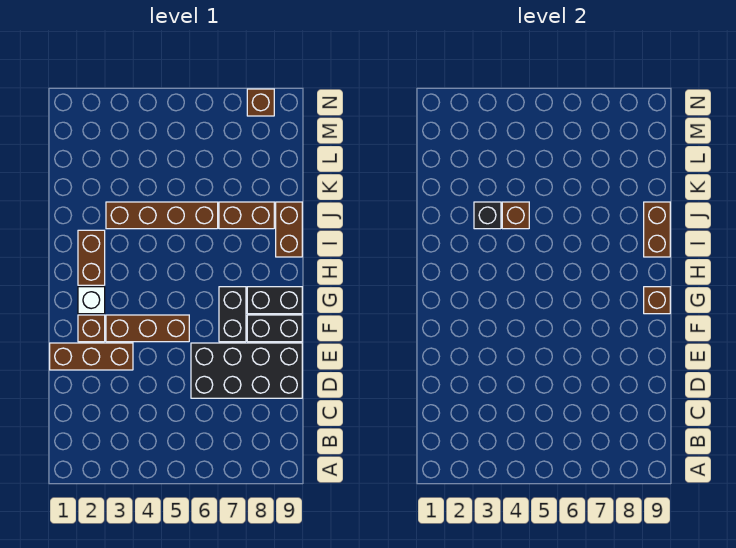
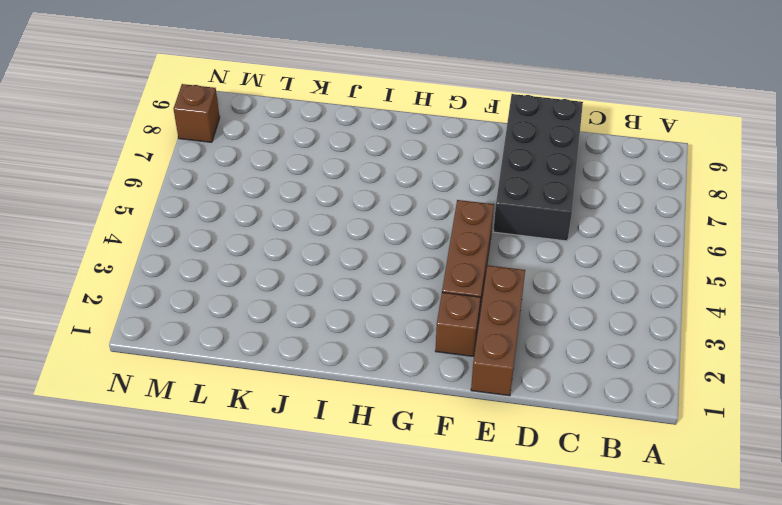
none -> black brick F7:G7 level 1
none -> black brick F8:F9 level 1
none -> white brick G2 level 1

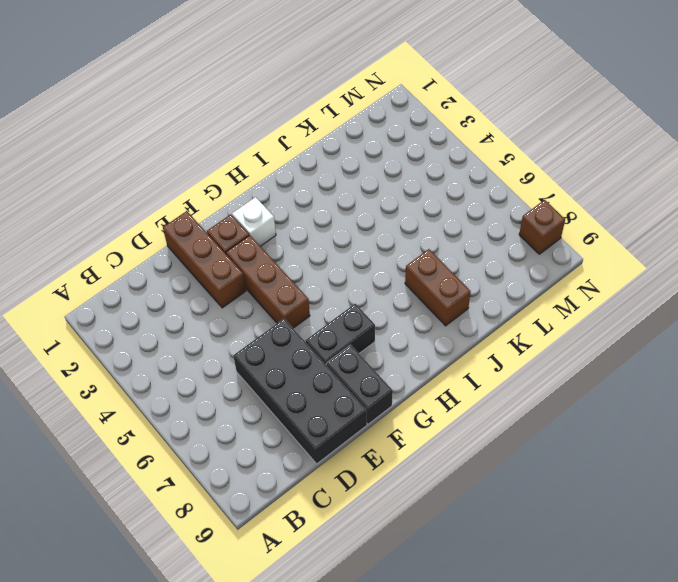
none -> black brick G8:G9 level 1
none -> brown brick H2:I2 level 1
none -> brown brick I9:J9 level 1

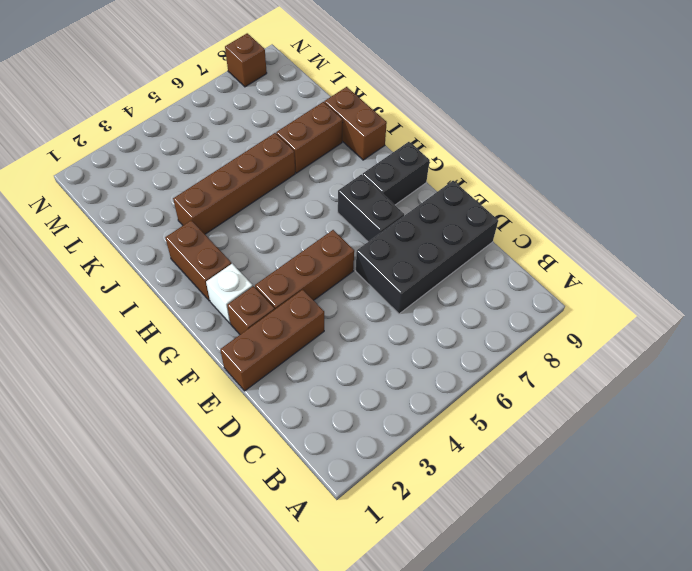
none -> black brick F8:F9 level 1
none -> brown brick G9 level 2
none -> brown brick I9:J9 level 2

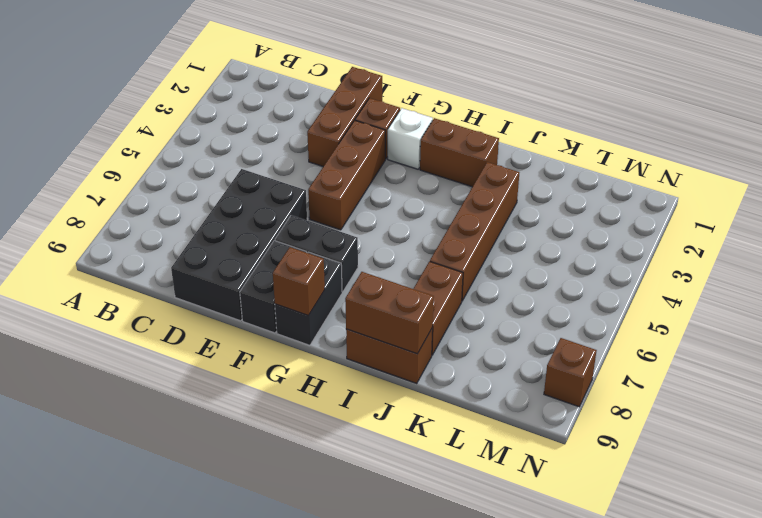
none -> black brick J3 level 2
none -> brown brick J4 level 2

